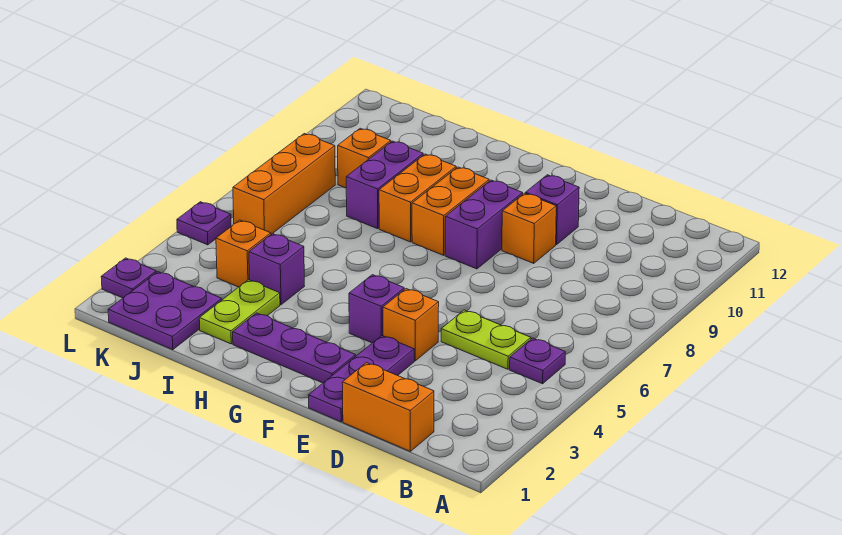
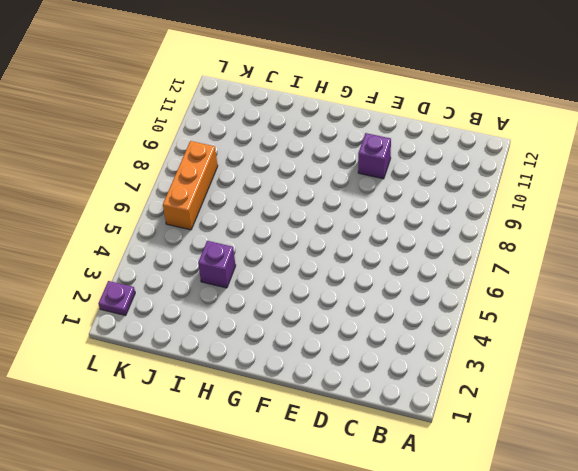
none -> purple plate B5 level 1
none -> orange brick C1:D1 level 1
none -> lime plate C5:D5 level 1

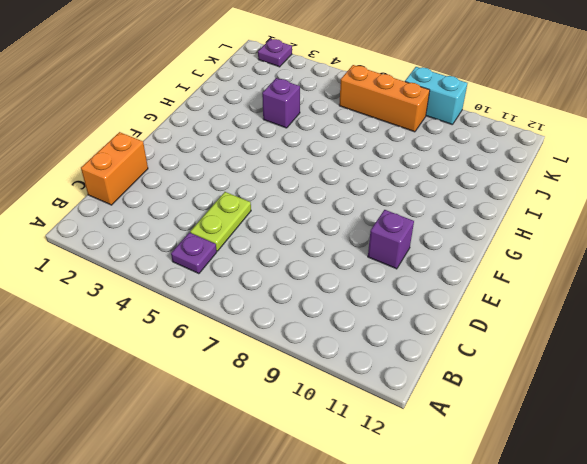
cyan brick L8:L9 level 1 -> none
none -> purple plate E1:E3 level 1
none -> orange brick E4 level 1
none -> orange brick E9 level 1

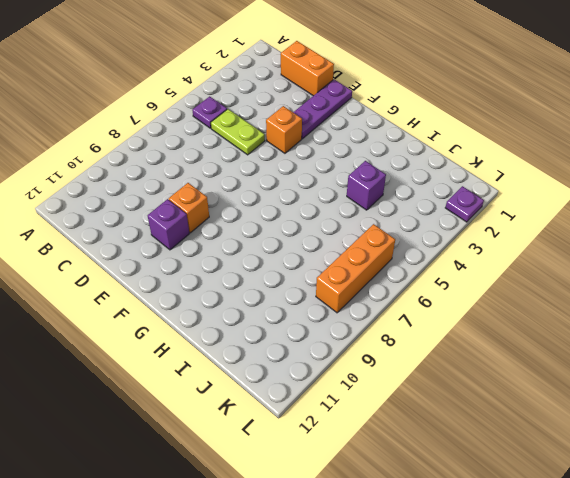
none -> purple plate F2:H2 level 1
none -> purple brick F4 level 1
none -> purple brick F8:F9 level 1

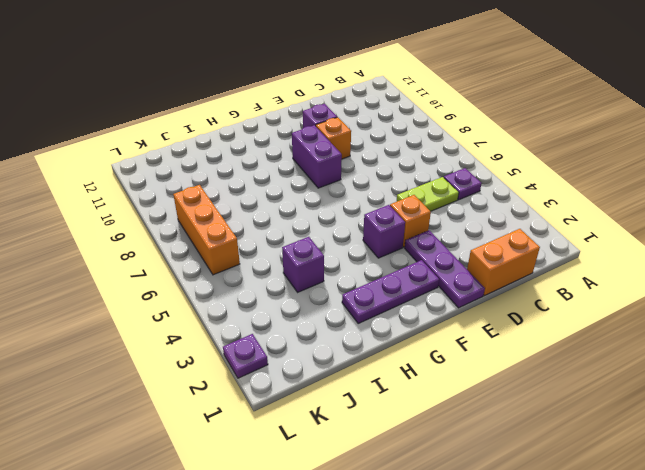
none -> orange brick G8:G9 level 1
none -> orange brick H8:H9 level 1
none -> lime plate I2:I3 level 1

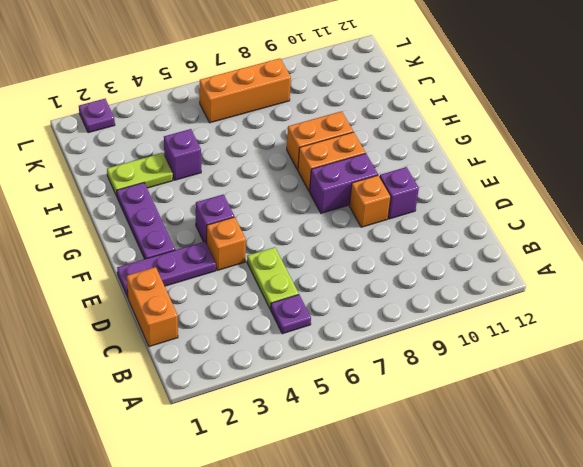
none -> purple brick I8:I9 level 1
none -> purple plate J1:K2 level 1
none -> orange brick J4 level 1

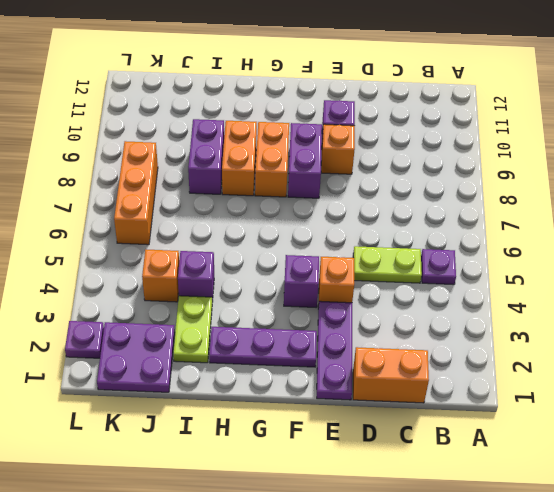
none -> orange brick J9 level 1
none -> purple plate L5 level 1

